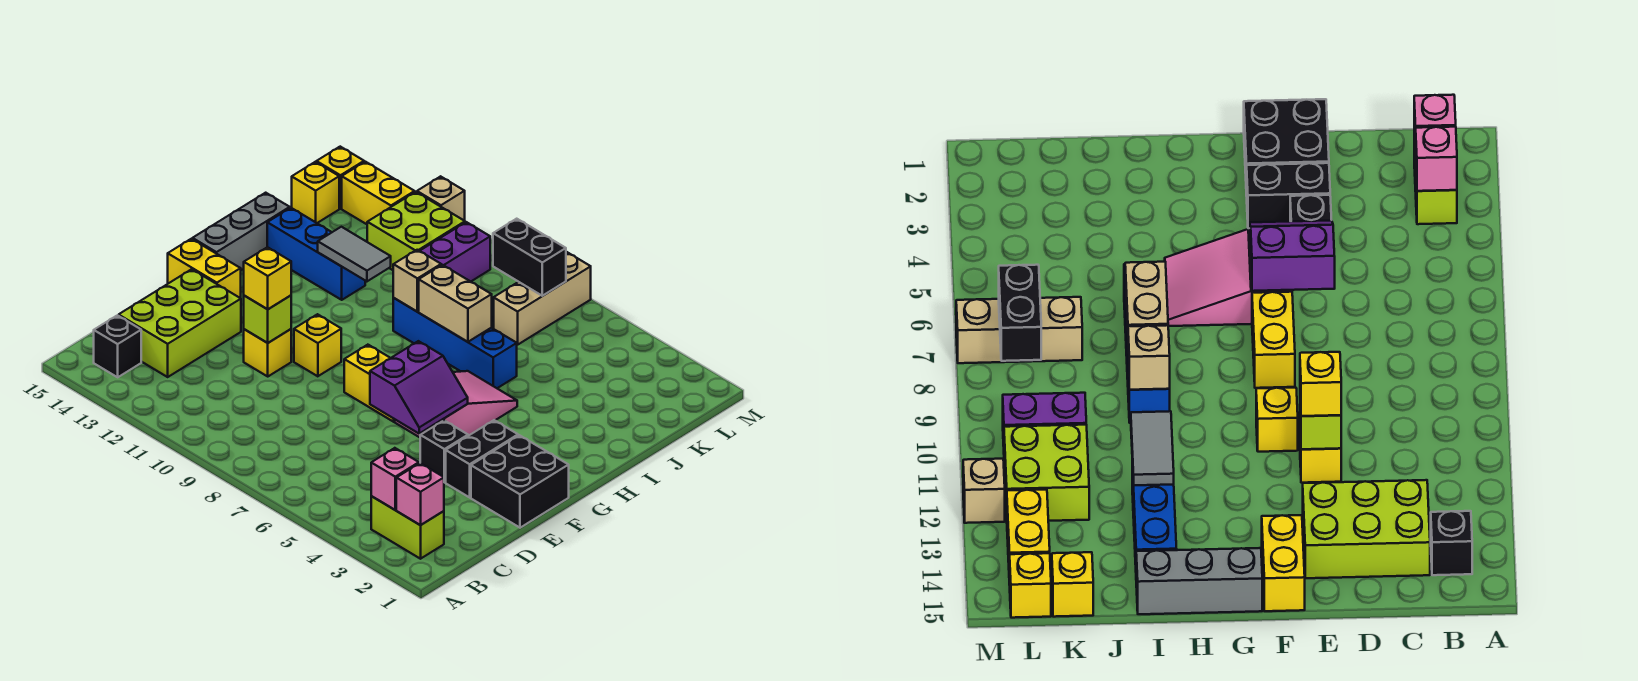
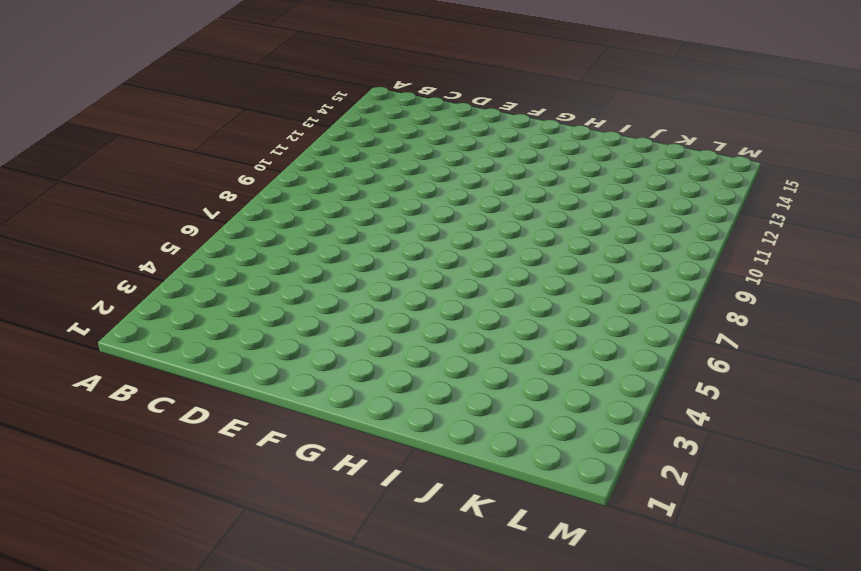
none -> lime brick B2:B3 level 1
none -> black brick B14 level 1
none -> lime brick C13:E14 level 1
none -> black brick E1:F2 level 1

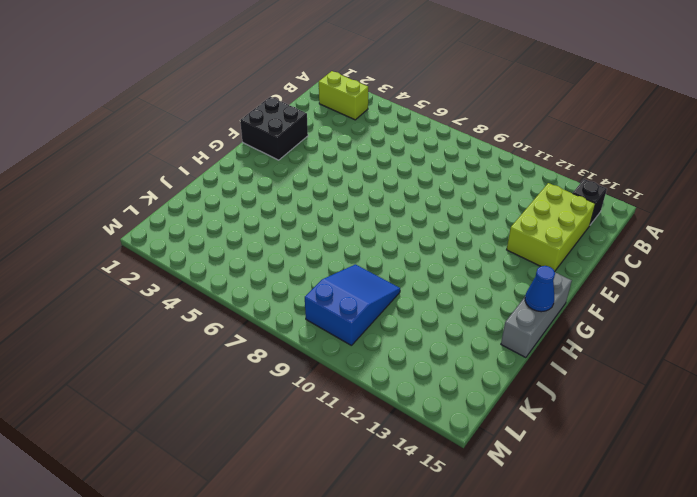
blue cone H15 level 2 -> none
blue slope J9:L10 level 1 top L -> purple brick K10:L10 level 1
none -> black brick E3:F3 level 1
none -> black brick E4 level 1
none -> yellow brick E11 level 1
none -> pink slope F5:H6 level 1 top F

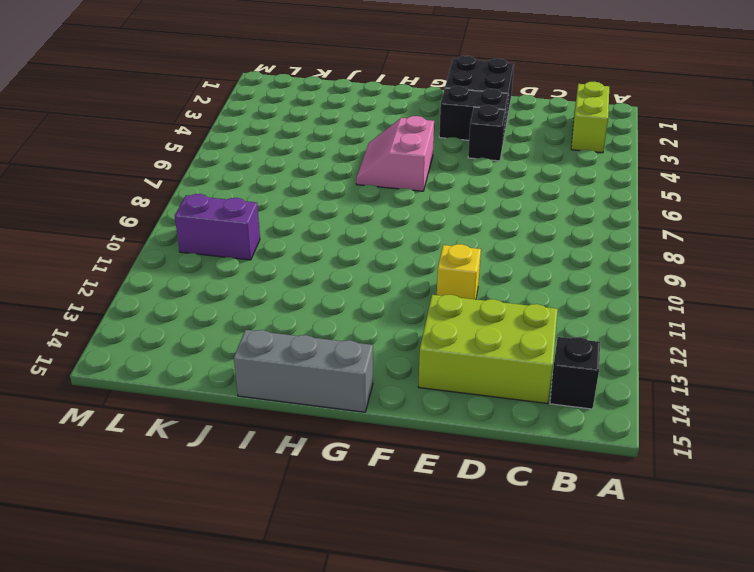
pink slope G5:H6 level 1 top G -> pink slope F5:H6 level 1 top F
none -> yellow brick F7:F8 level 1
none -> yellow brick F10 level 1
none -> yellow brick F14:F15 level 1
none -> blue brick I6:I9 level 1

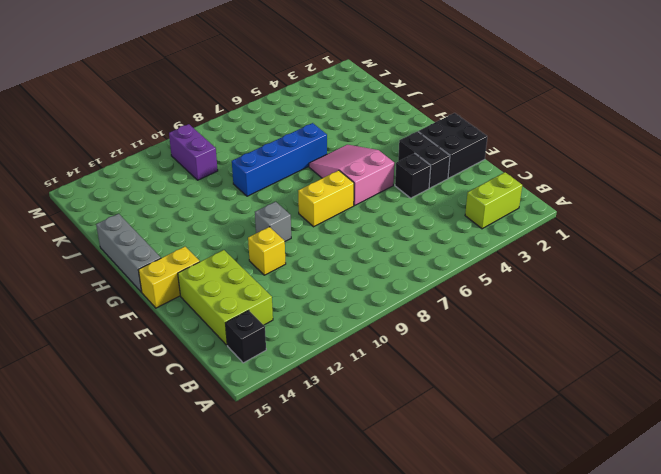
grey brick F10 level 1 -> yellow brick F10 level 1
none -> blue brick I12:I14 level 1
none -> tan brick K7:M7 level 1
none -> lime brick K11:L12 level 1
none -> yellow brick K15 level 1

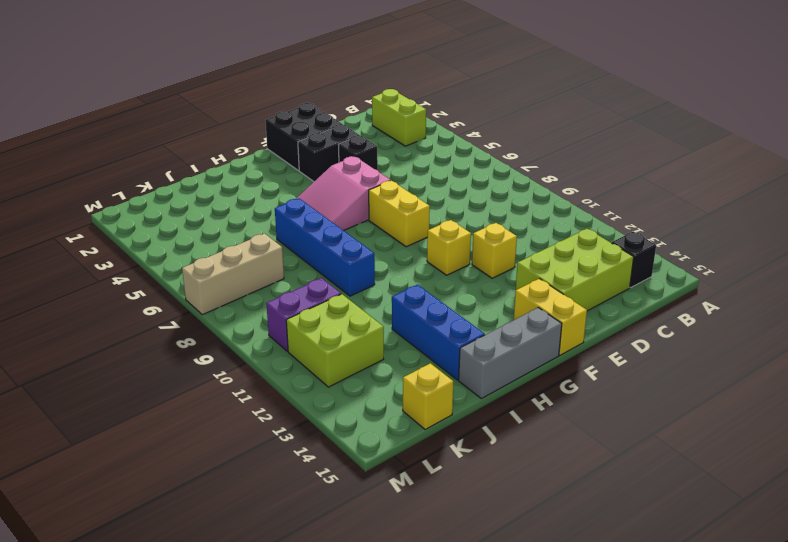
none -> yellow brick L13:L14 level 1
none -> yellow brick L15 level 1
none -> tan brick M12 level 1
none -> pink brick B2 level 2

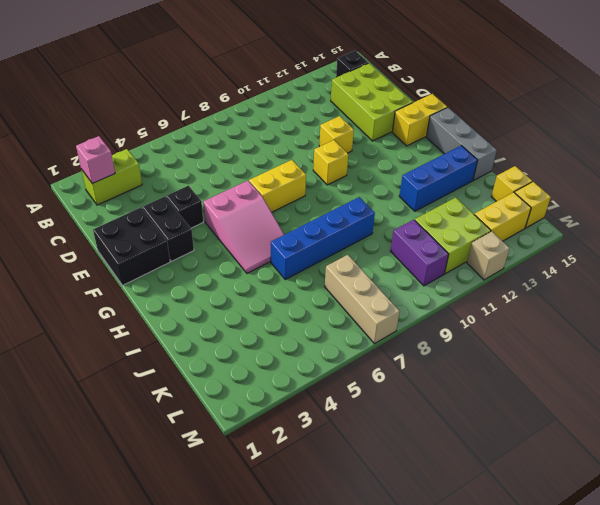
none -> pink brick B3 level 2
none -> purple slope E5:F6 level 2 top 6
none -> lime brick E11 level 2
none -> tan brick I7:I8 level 2

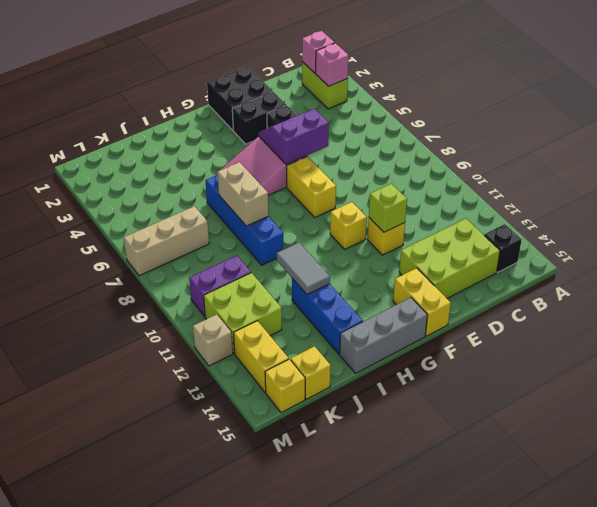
none -> tan brick I9 level 2
none -> black brick L7:L8 level 2
none -> yellow brick E11 level 3

